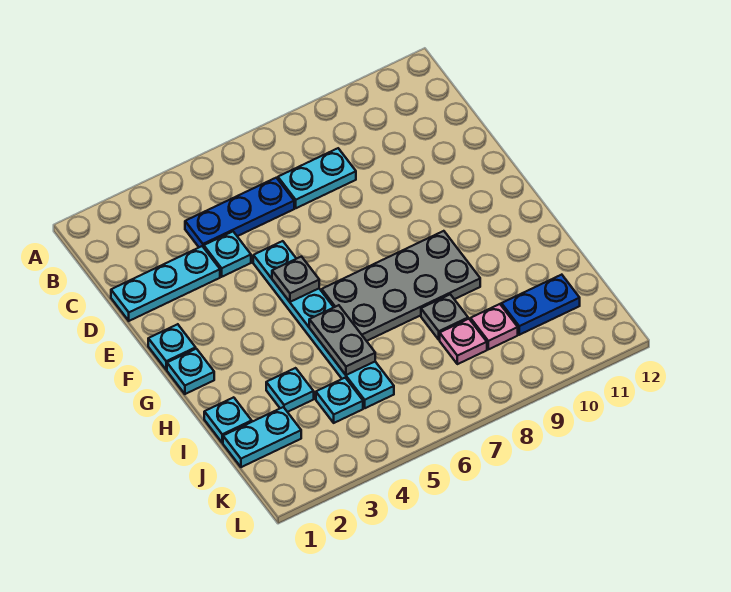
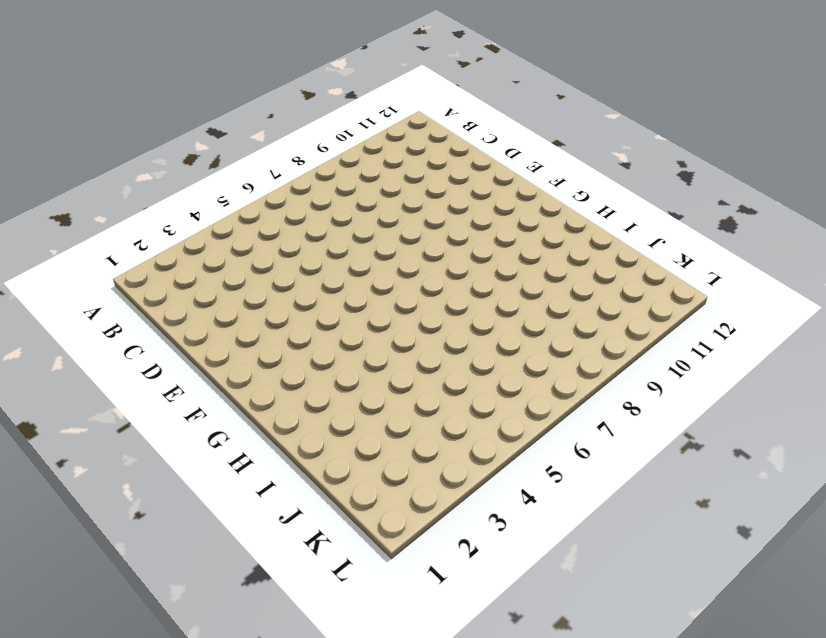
none -> blue plate C4:C6 level 1
none -> cyan plate C7:C8 level 1
none -> cyan plate D1:D3 level 1

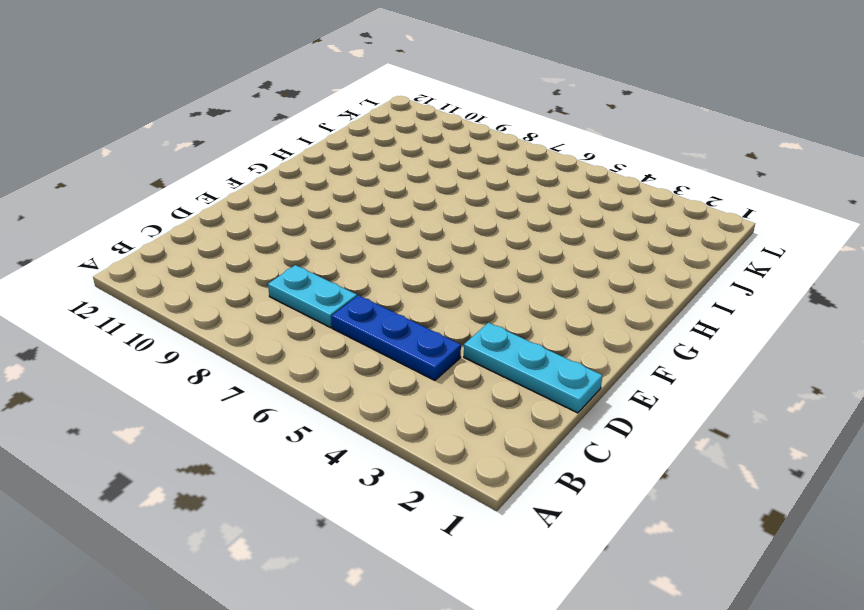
none -> cyan plate D4 level 1
none -> cyan plate E5:J5 level 1
none -> cyan plate F1 level 1

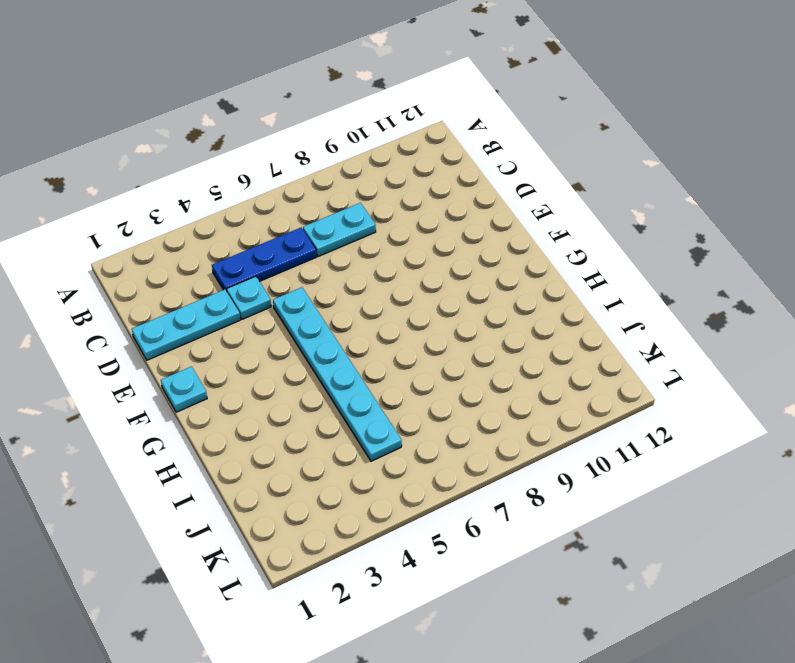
none -> cyan plate G1 level 1
none -> grey plate G6:H9 level 1
none -> cyan plate I1 level 1

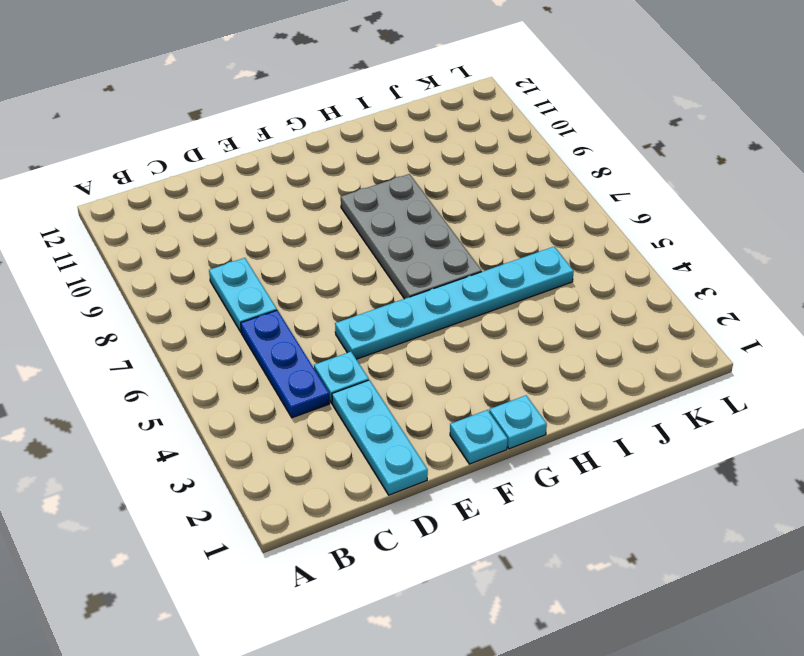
none -> cyan plate I1 level 1
none -> cyan plate I3 level 1
none -> grey plate I8 level 1

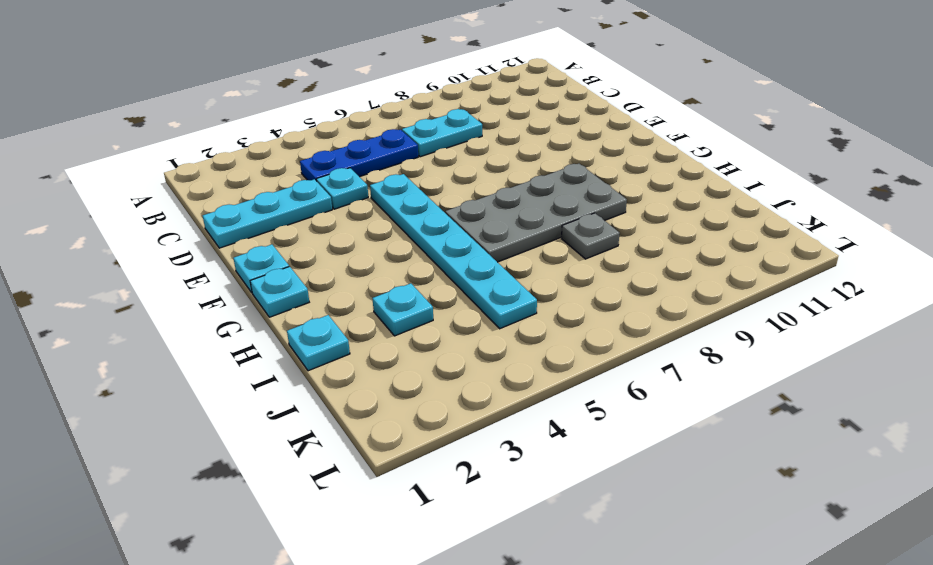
none -> cyan plate J1:J2 level 1
none -> cyan plate J4 level 1
none -> pink plate J8 level 1

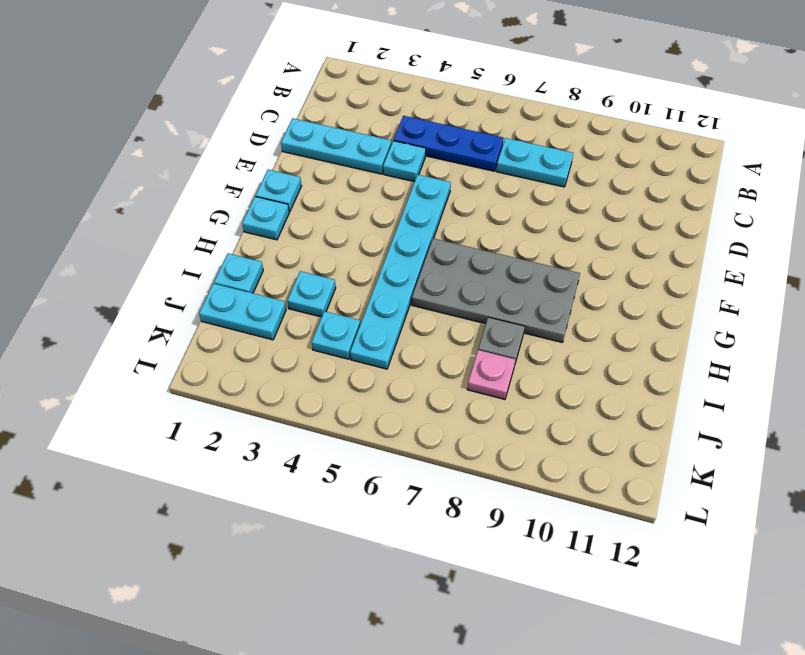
none -> pink plate J9 level 1
none -> blue plate J10:J11 level 1
none -> grey plate F5 level 2

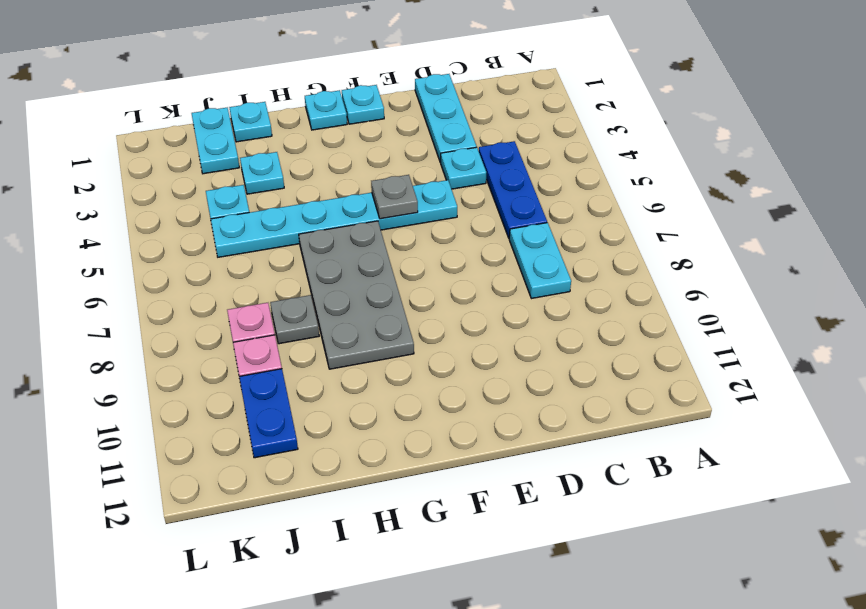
none -> grey plate H5:I5 level 2

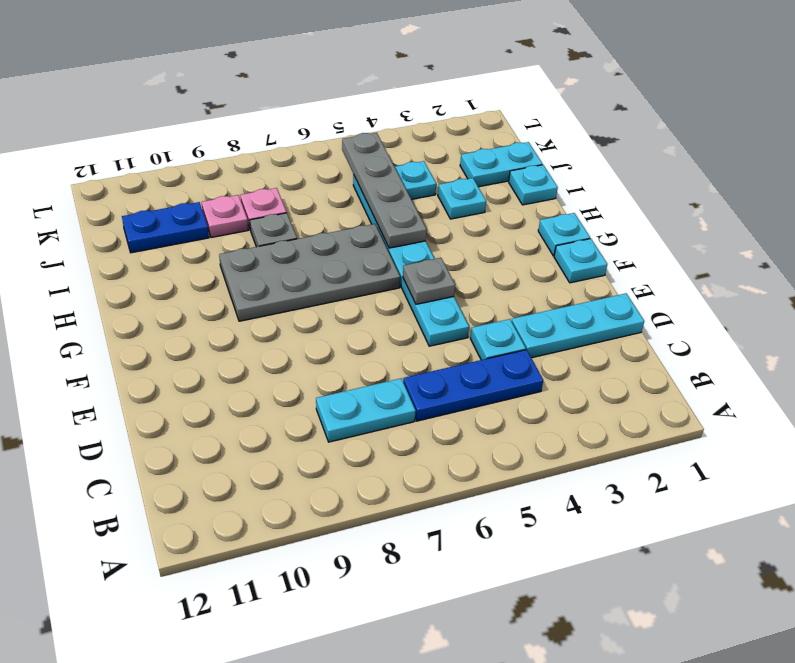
grey plate H5:K5 level 2 -> grey plate H5:I5 level 2

